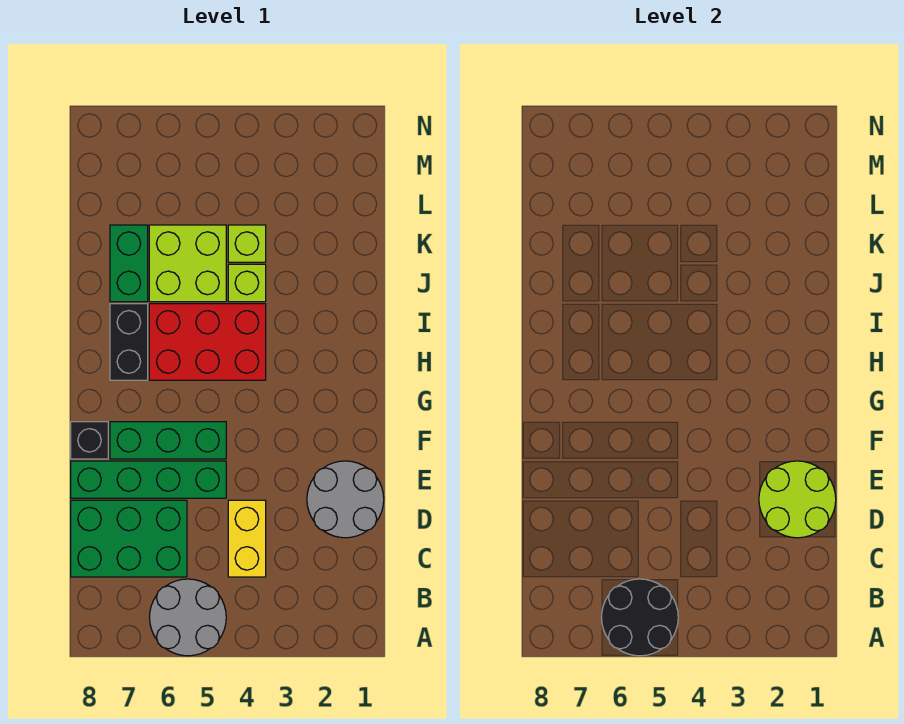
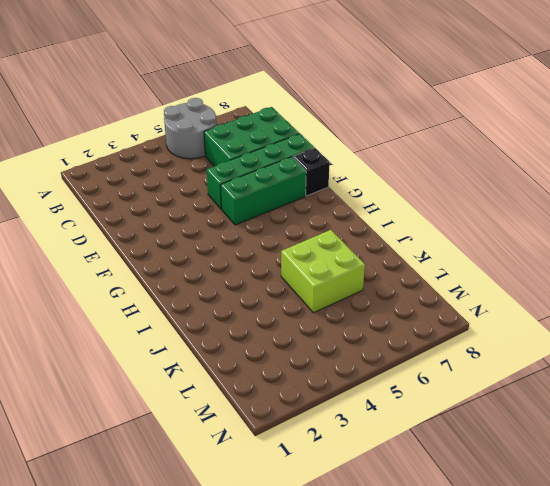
none -> yellow brick C4:D4 level 1
none -> grey round brick D1:E2 level 1
none -> red brick H4:I6 level 1

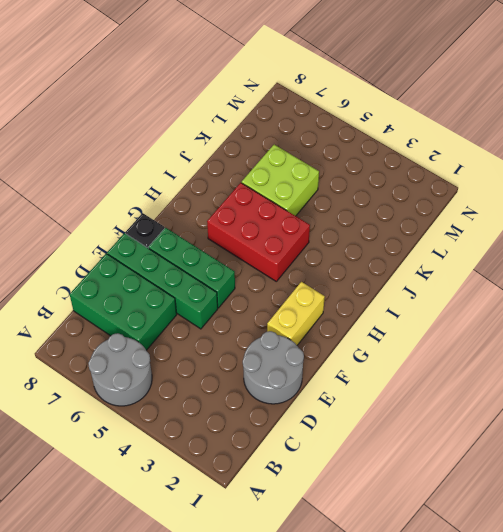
yellow brick F2:G2 level 1 -> yellow brick C4:D4 level 1
none -> black brick H7:I7 level 1
none -> lime brick J4 level 1
none -> green brick J7:K7 level 1

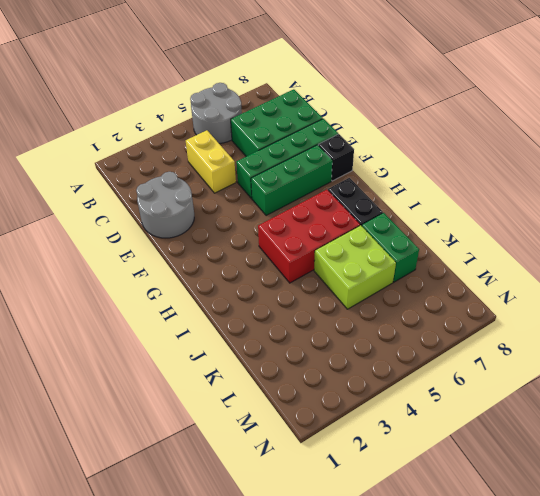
none -> lime brick J4 level 1
none -> lime brick K4 level 1
none -> black round brick A5:B6 level 2

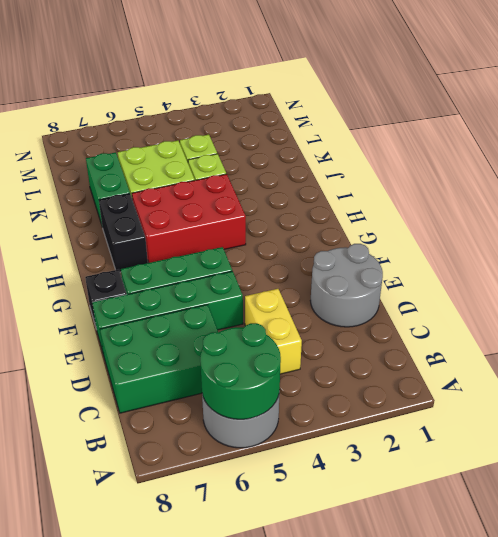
green round brick A5:B6 level 2 -> black round brick A5:B6 level 2
none -> lime round brick D1:E2 level 2

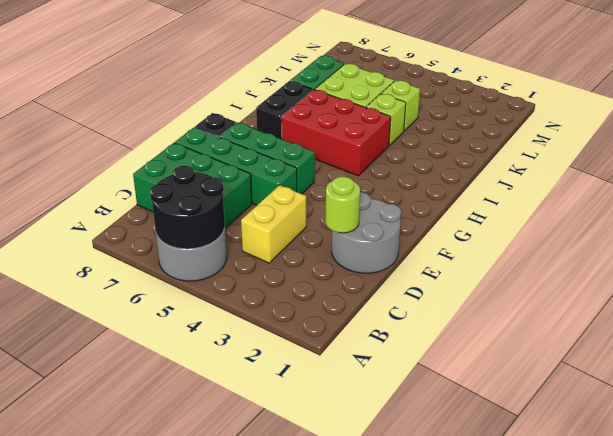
lime round brick D2 level 2 -> lime round brick D1:E2 level 2

